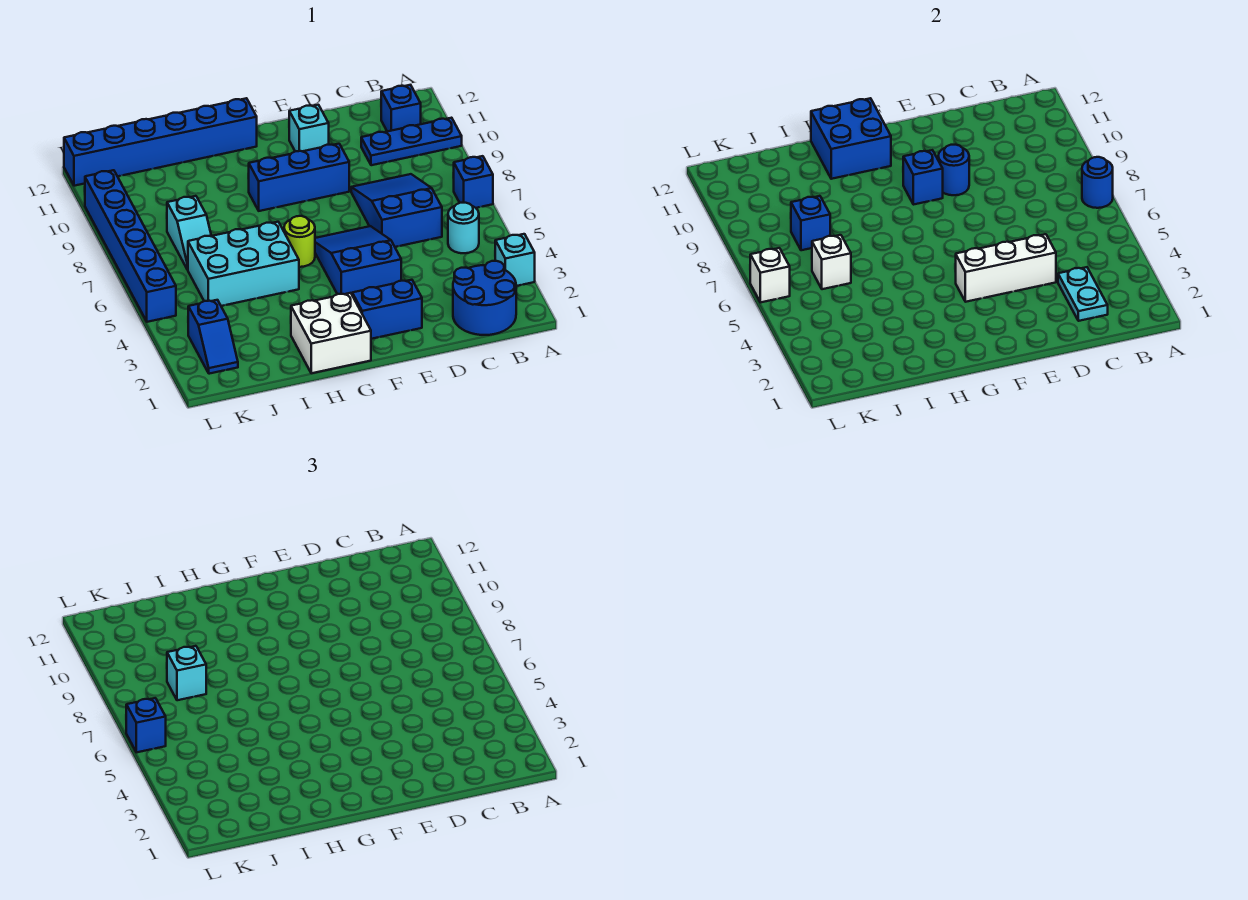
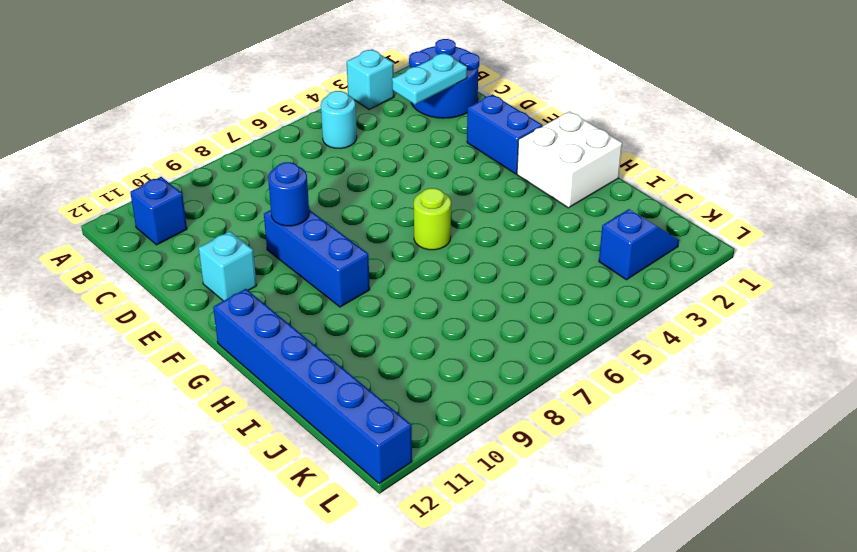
none -> blue brick A7 level 1
none -> blue plate A10:C10 level 1
none -> blue slope C6:D8 level 1 top 6

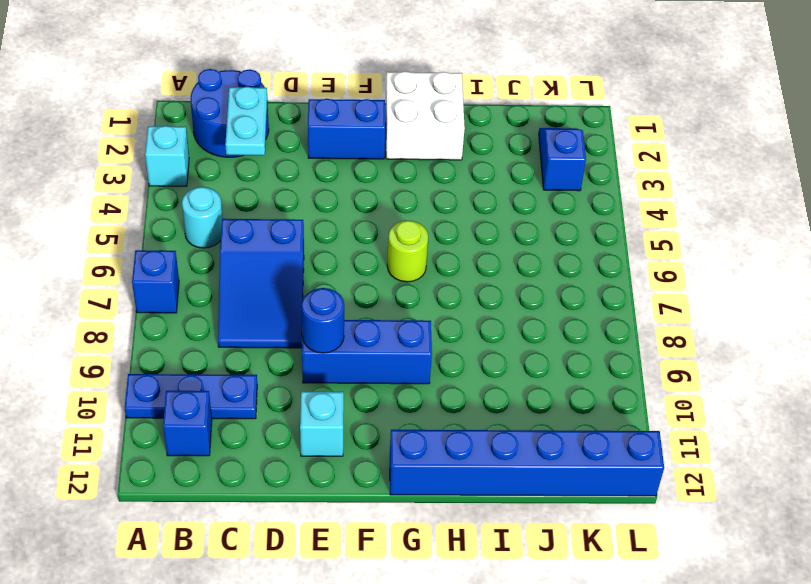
none -> blue slope E4:F6 level 1 top 4
none -> cyan brick H5:J6 level 1
none -> cyan slope J7:J8 level 1 top 8

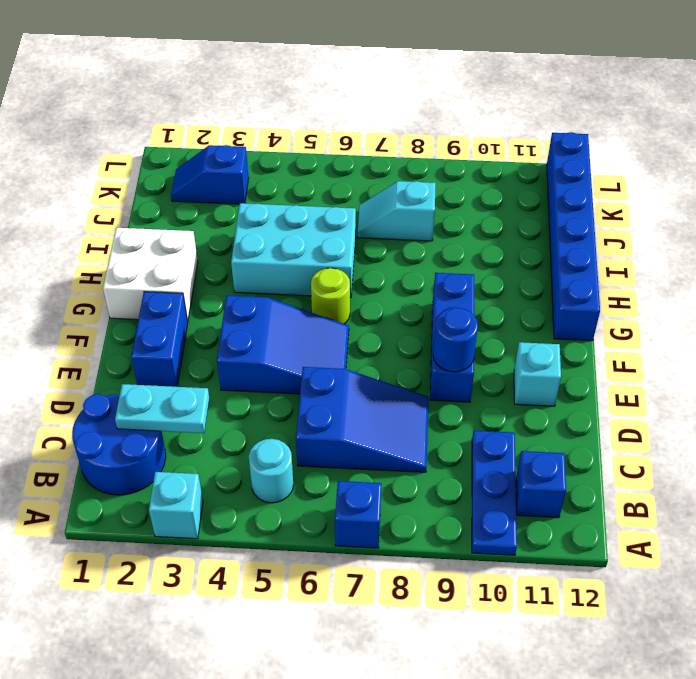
cyan brick H4:I6 level 1 -> cyan brick H5:J6 level 1
none -> blue brick L5:L10 level 1
none -> blue round brick A7 level 2
none -> white brick D4:F4 level 2

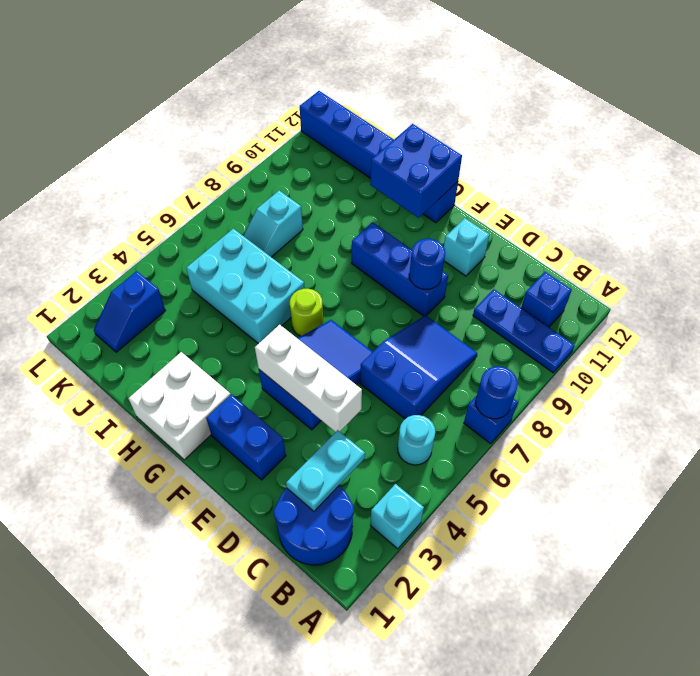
none -> blue brick L5:L10 level 1
none -> blue brick F9 level 2
none -> white brick J6 level 2

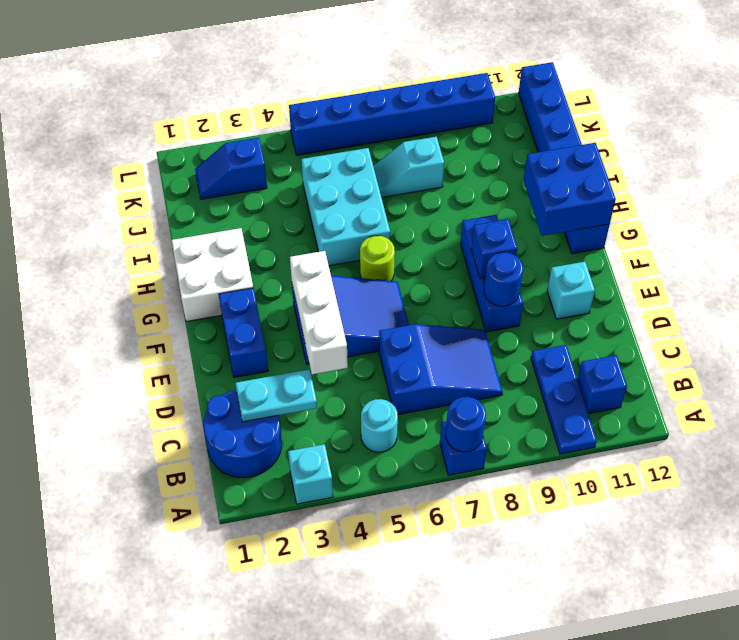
none -> white brick J6 level 2
none -> blue brick J8 level 2
none -> white brick L6 level 2

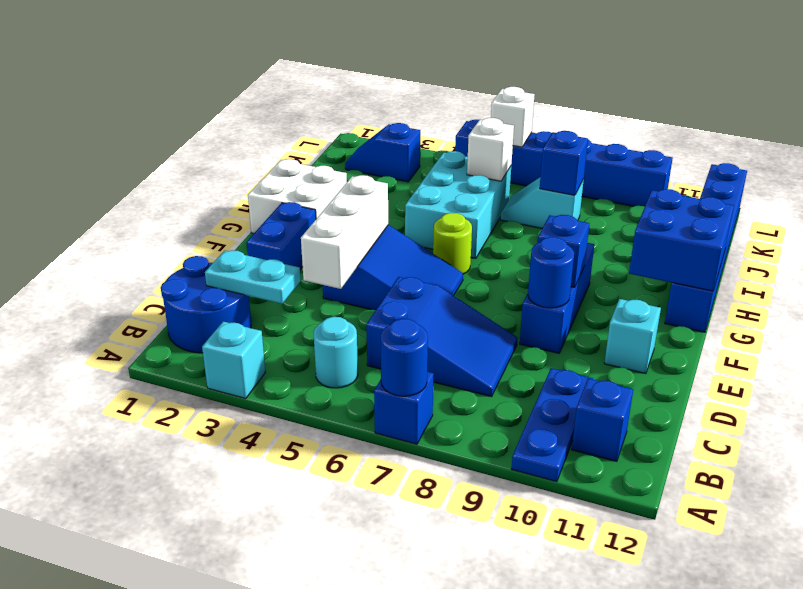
none -> cyan brick J8 level 3
none -> blue brick L6 level 3

